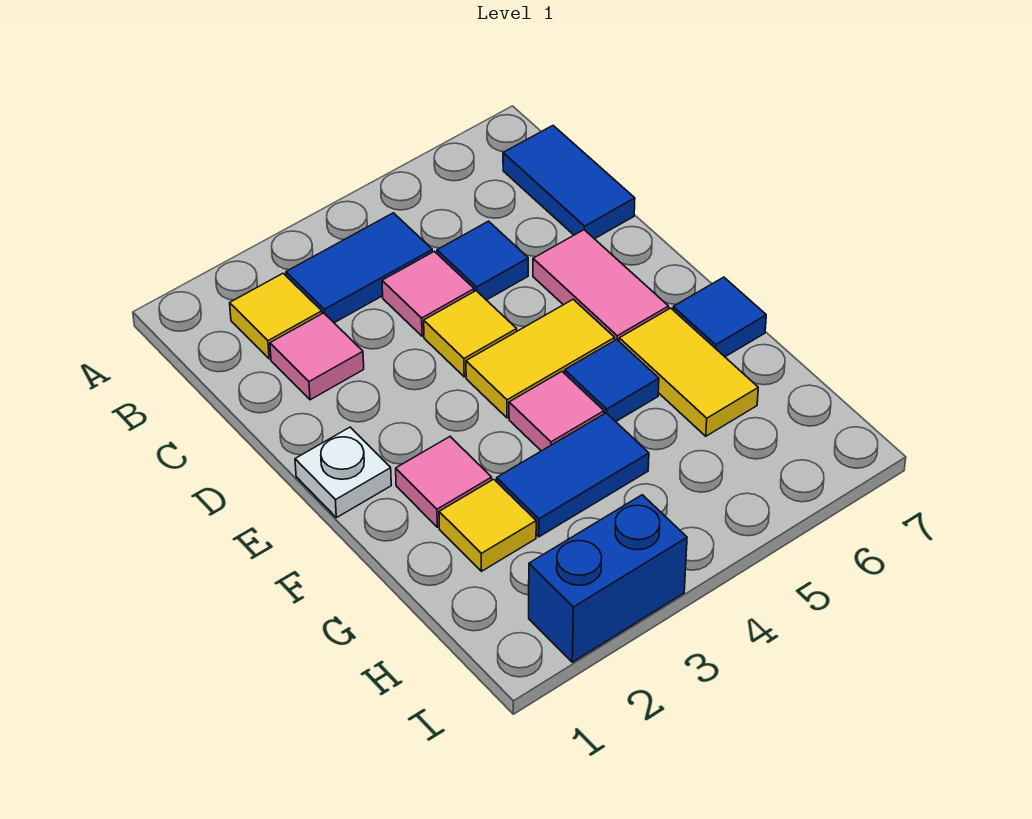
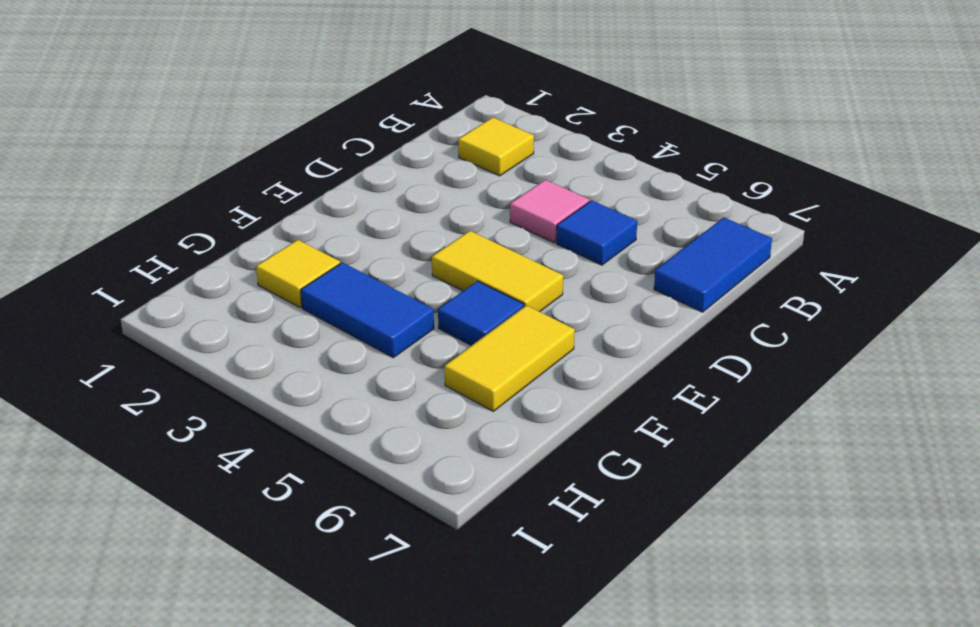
none -> blue tile B3:B4 level 1
none -> pink tile C2 level 1
none -> yellow tile D4 level 1

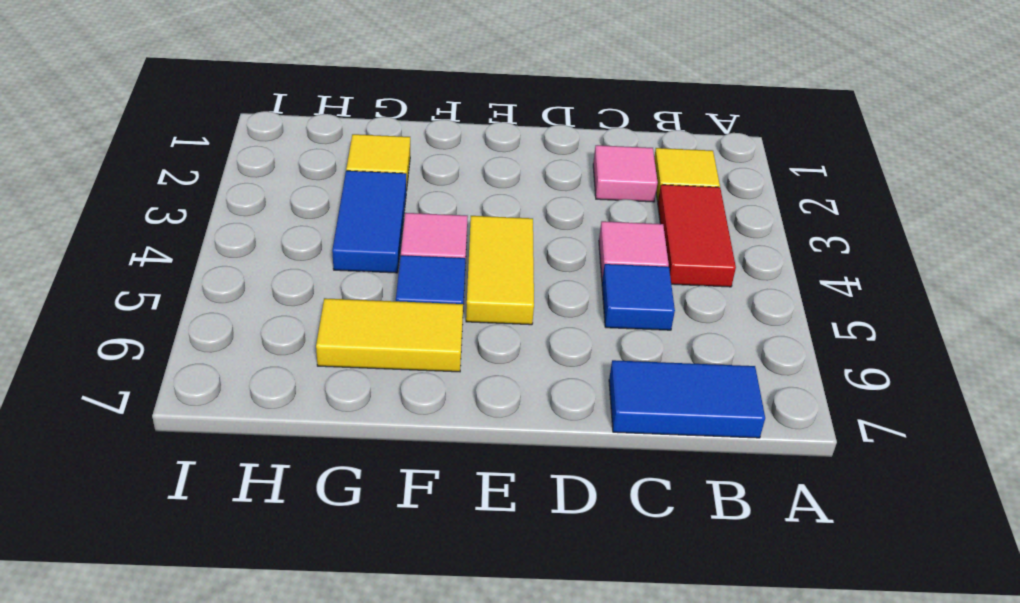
red tile B3:B4 level 1 -> blue tile B3:B4 level 1
none -> yellow tile D4 level 1
none -> pink tile D6:E6 level 1
none -> white plate E1 level 1

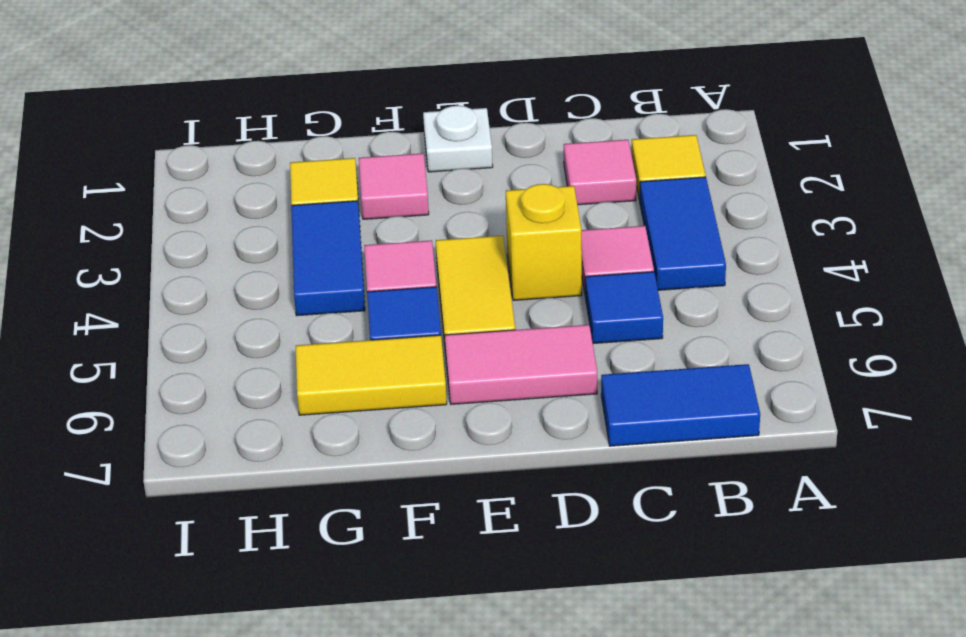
yellow brick D4 level 1 -> yellow tile D4 level 1
none -> blue tile F7 level 1
none -> blue brick I2:I3 level 1

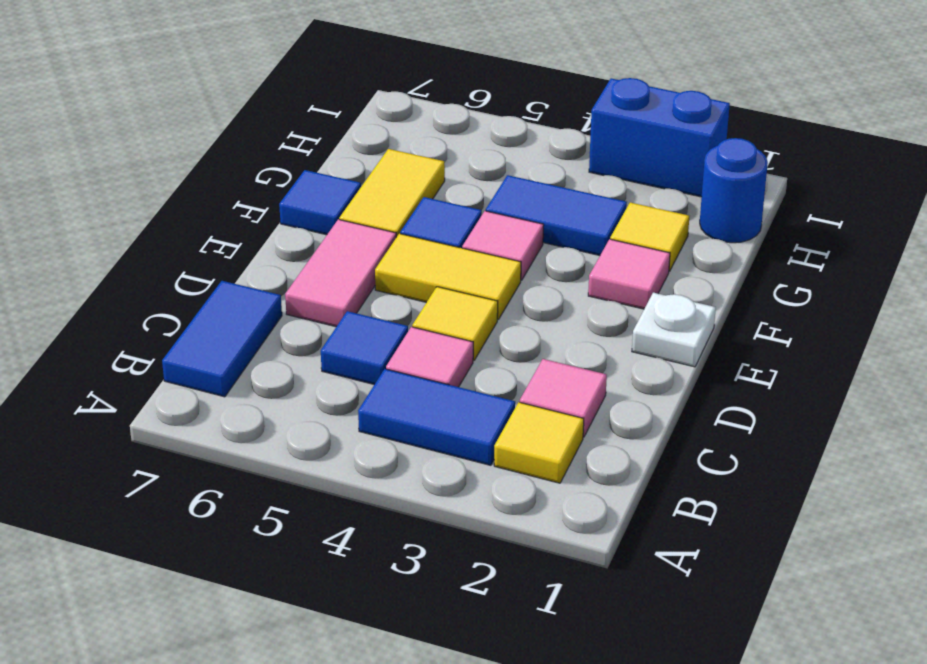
blue round brick H1 level 1 -> none

